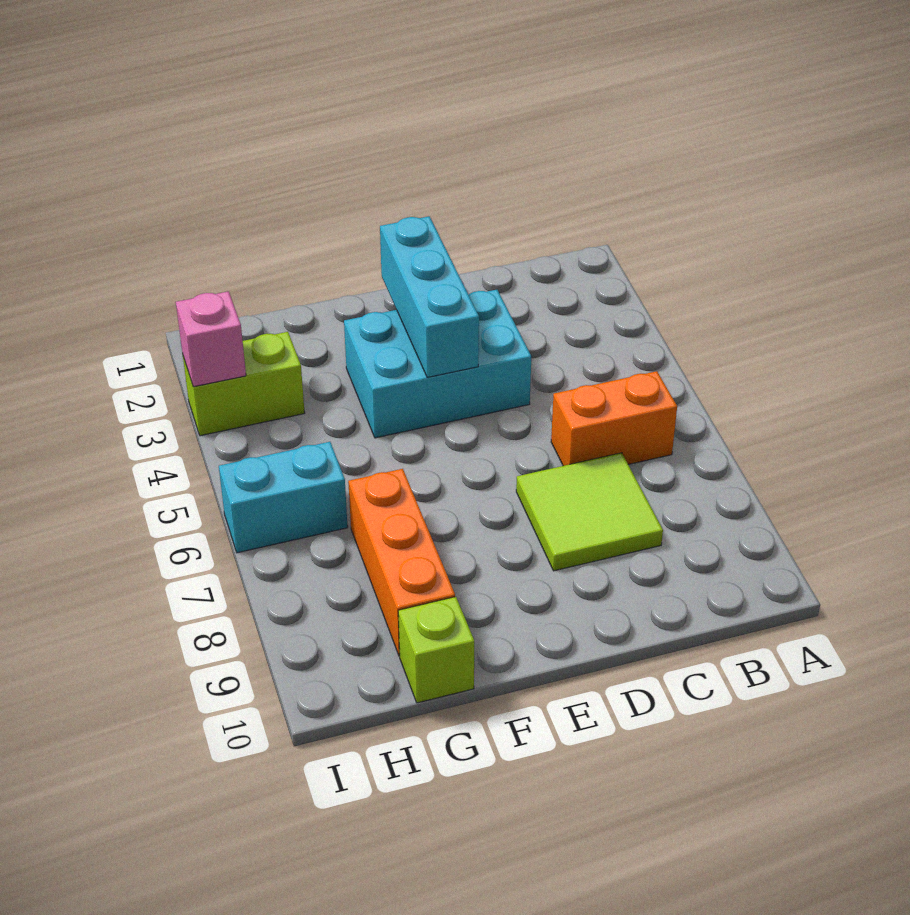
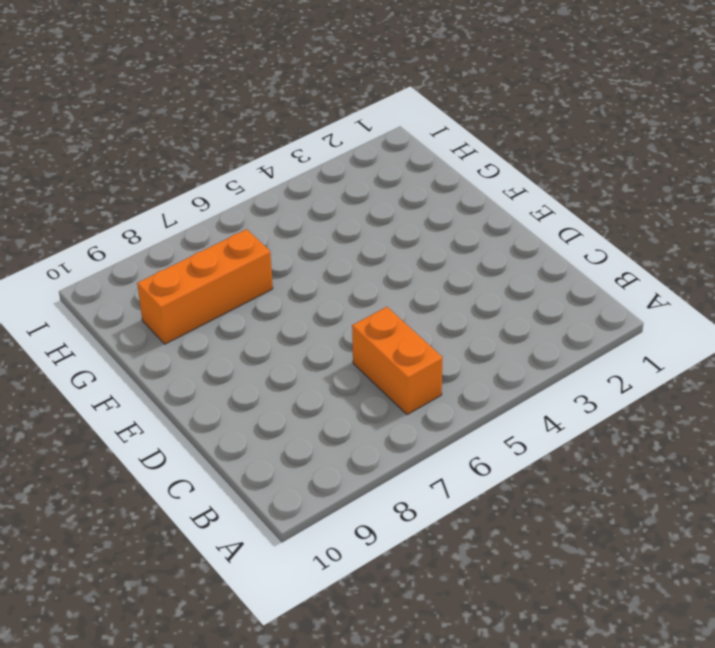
none -> lime tile C7:D8 level 1
none -> cyan brick D3:F4 level 1

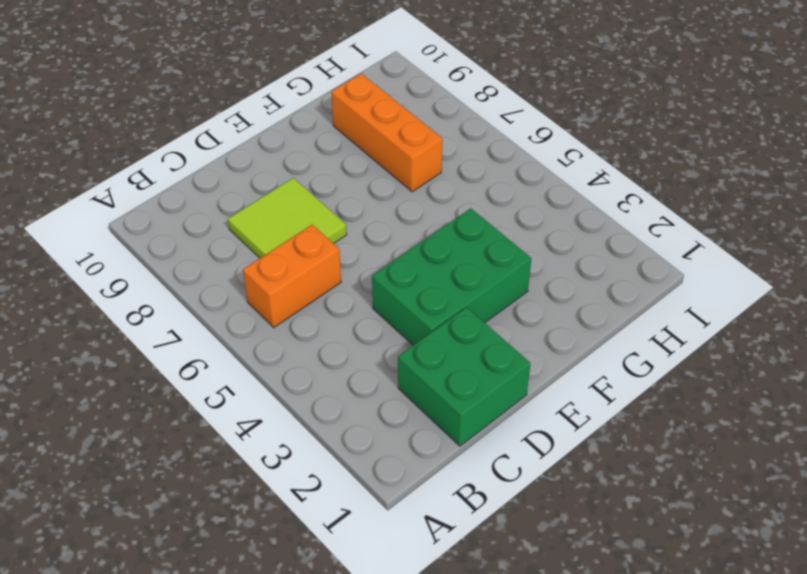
green brick C1:D2 level 1 -> none
green brick D3:F4 level 1 -> cyan brick D3:F4 level 1
none -> lime brick G10 level 1
none -> lime brick H3:I3 level 1

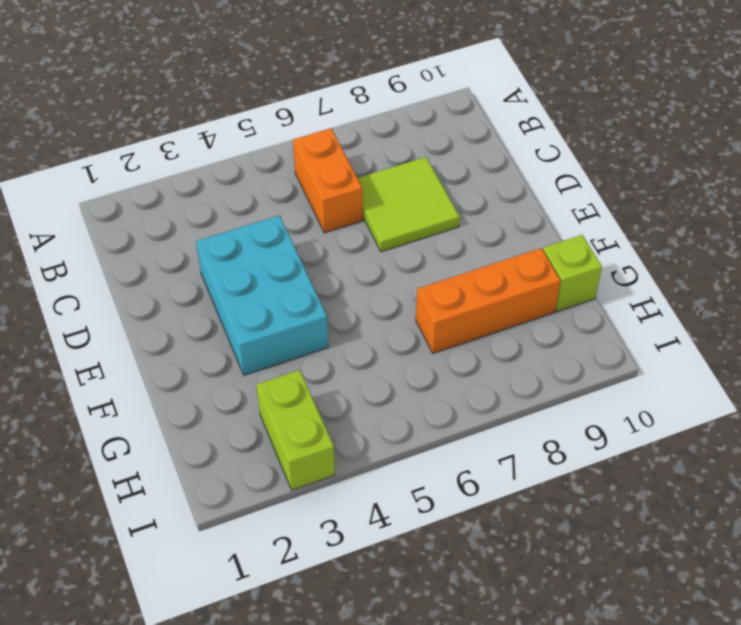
none -> cyan brick H6:I6 level 1
none -> cyan brick E2:E4 level 2

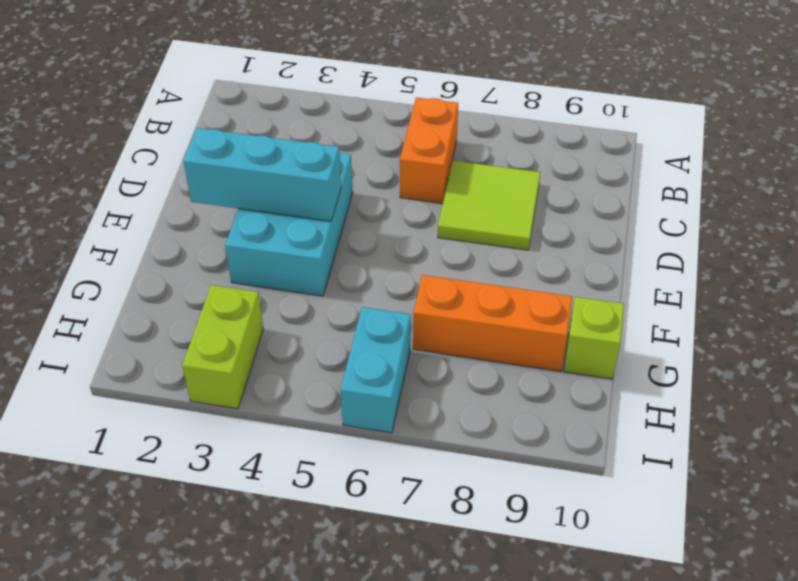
none -> pink brick I3 level 2

